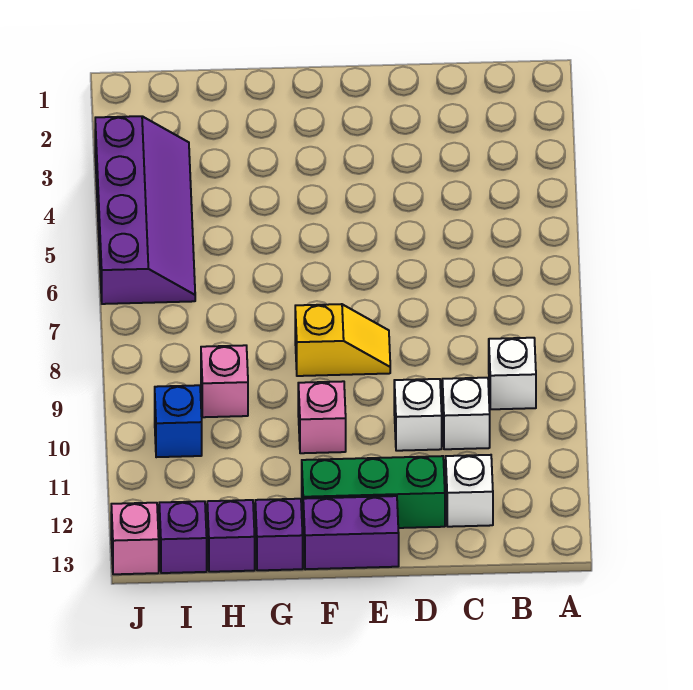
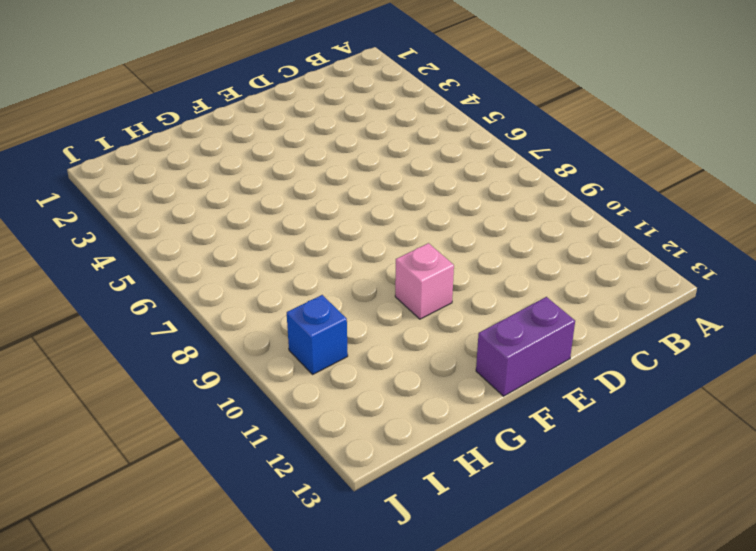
none -> white brick B9 level 1
none -> white brick C10 level 1
none -> white brick C12 level 1

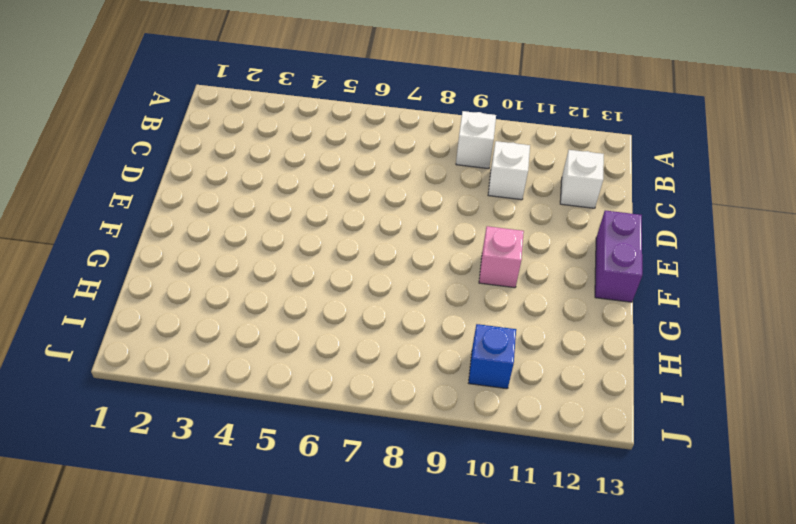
none -> white brick D10 level 1
none -> green brick D12:F12 level 1
none -> yellow slope E8:F8 level 1 top F

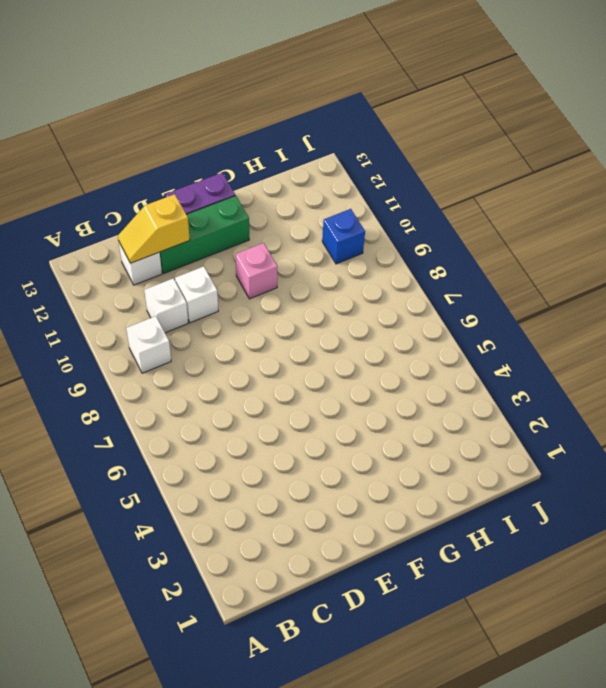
yellow slope C12:D12 level 2 top D -> yellow slope E8:F8 level 1 top F
none -> purple brick G13 level 1
none -> pink brick H9 level 1
none -> purple brick H13 level 1

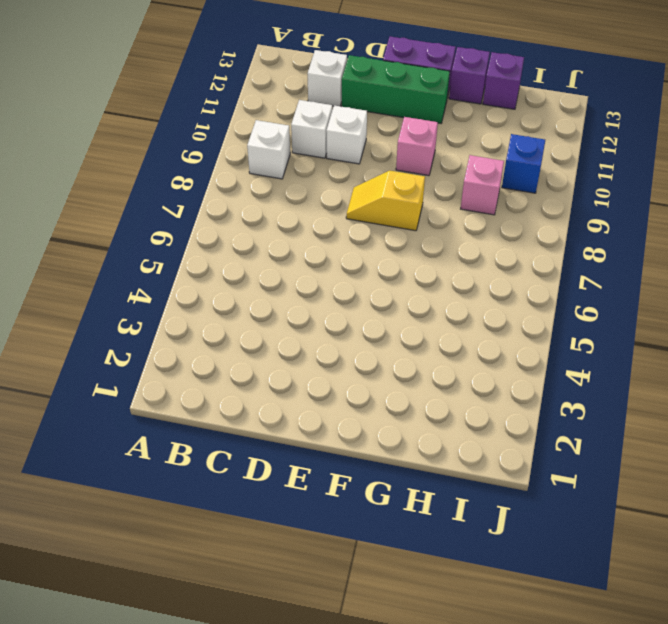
none -> purple slope I3:J6 level 1 top J
none -> purple brick I13 level 1
none -> pink brick J13 level 1

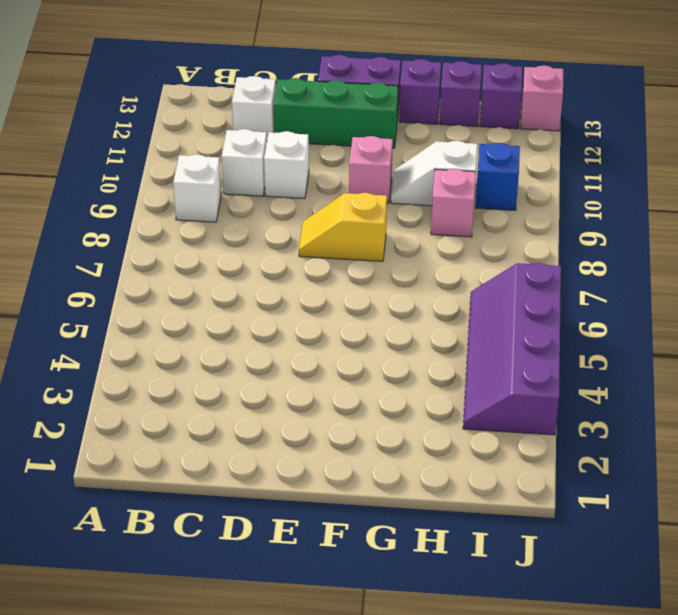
white slope G10:H10 level 1 top H -> none

